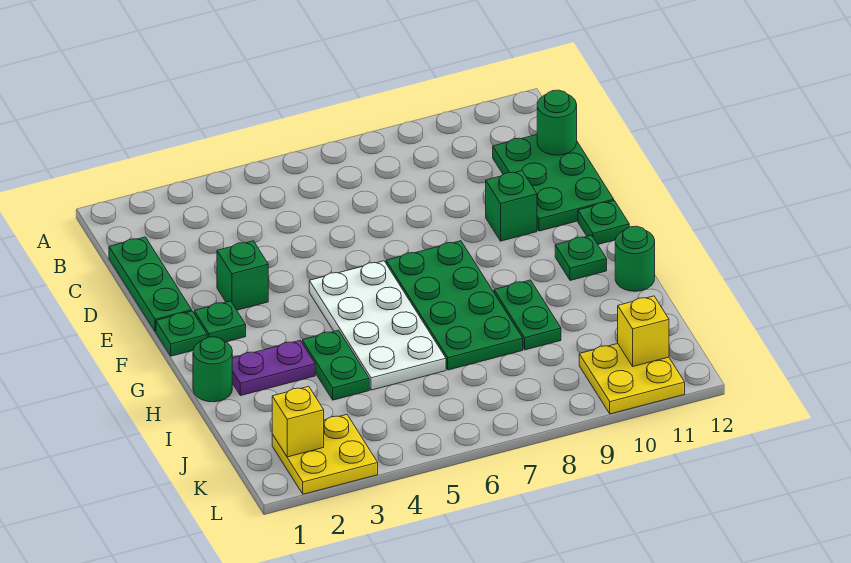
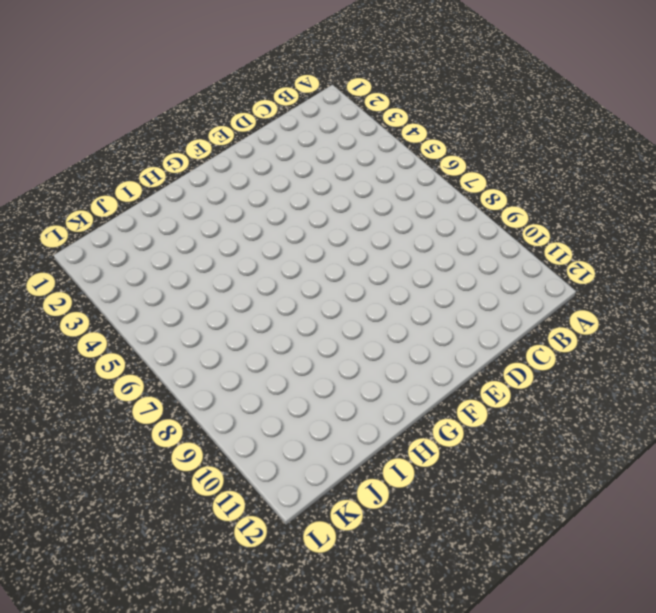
none -> green plate C1:E1 level 1
none -> green plate C11:E12 level 1
none -> green brick E3 level 1

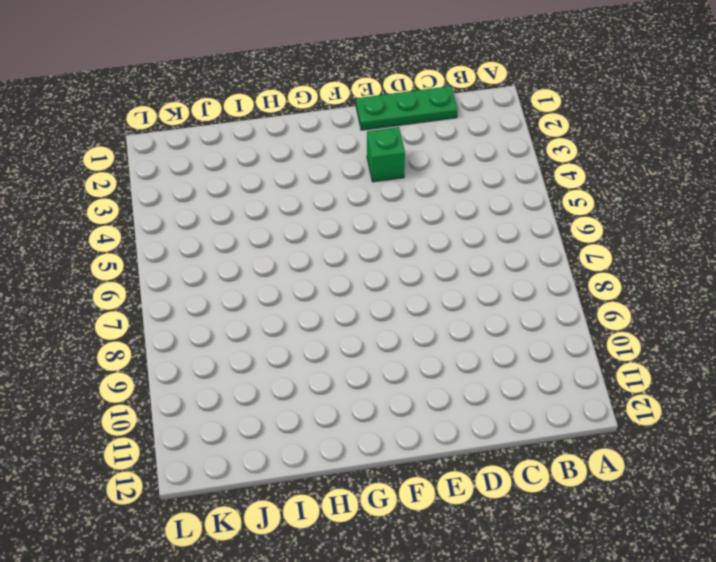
none -> green plate C11:E12 level 1
none -> green brick E10 level 1
none -> green plate F1 level 1

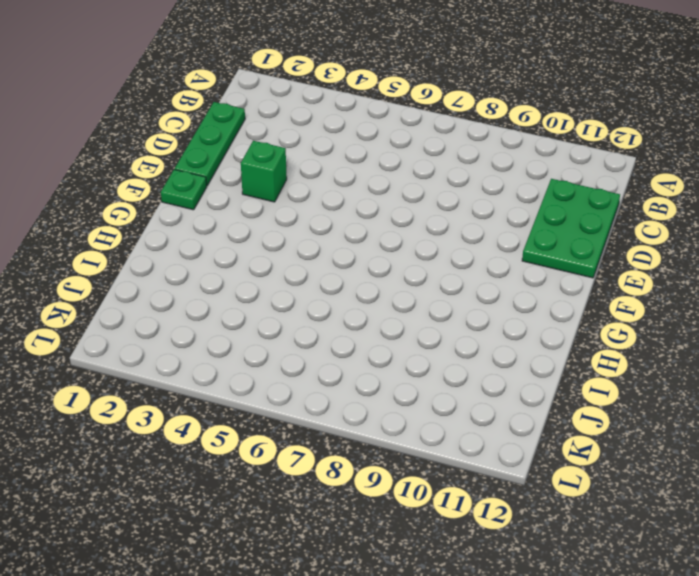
none -> green brick E10 level 1
none -> green plate F2 level 1
none -> white plate F5:I6 level 1

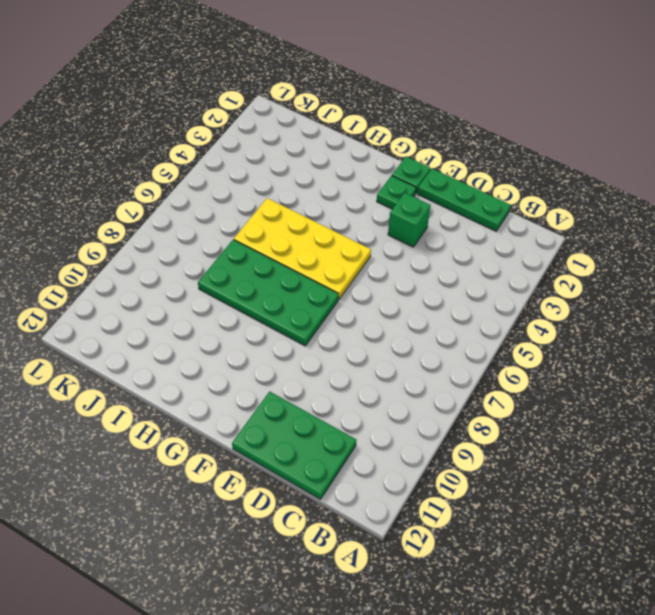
yellow plate F5:I6 level 1 -> white plate F5:I6 level 1
none -> green brick E10 level 1
none -> green plate F12 level 1
none -> green plate G11 level 1

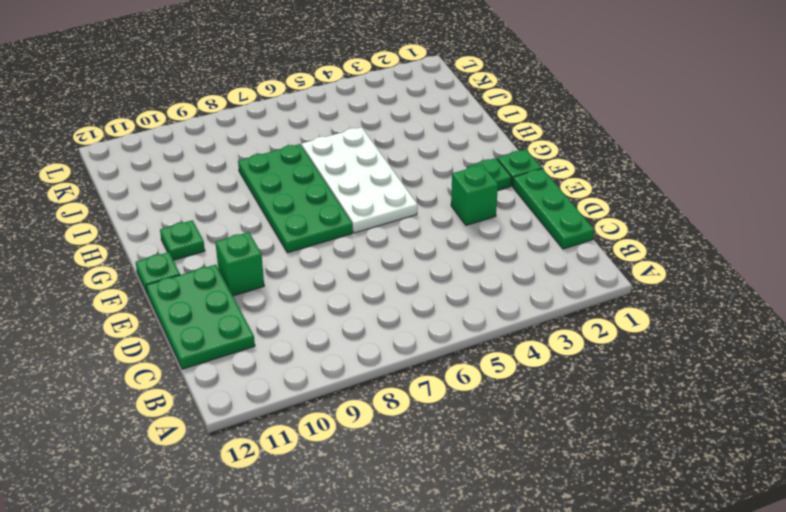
none -> green round brick H1 level 1
none -> purple plate H2:H3 level 1
none -> green plate H4:I4 level 1

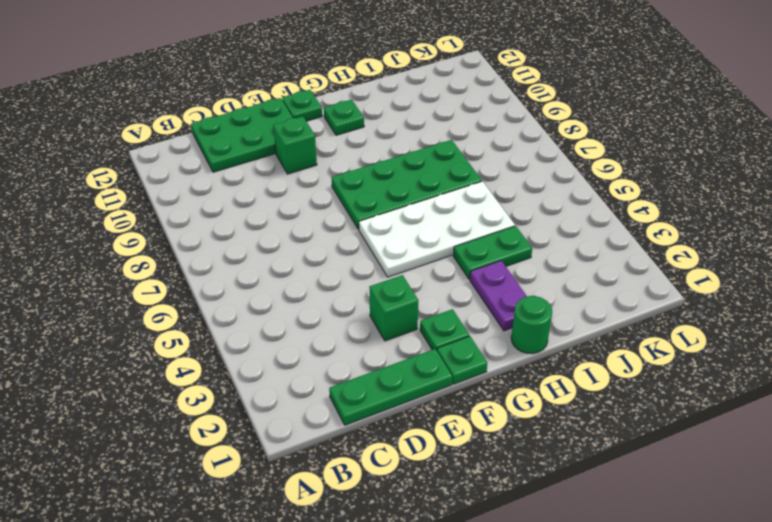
none -> green plate H9:I9 level 1
none -> green round brick H12 level 1
none -> yellow plate K2:L3 level 1

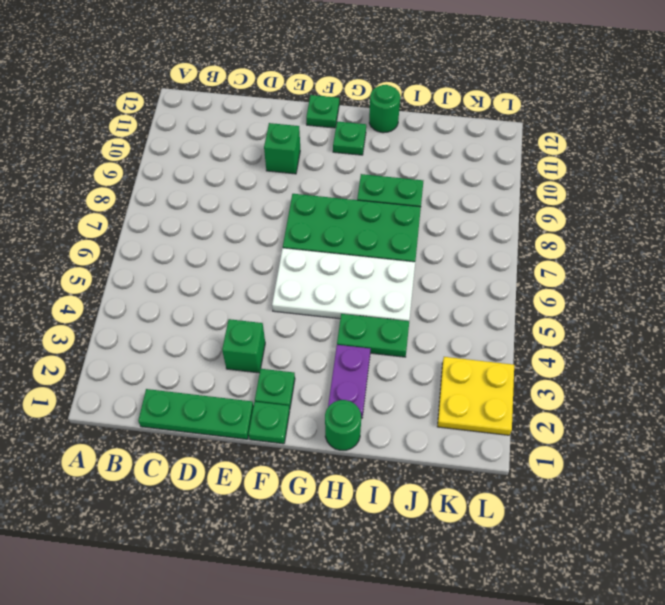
none -> green plate C11:E12 level 1
none -> yellow plate K10:L11 level 1
none -> green round brick C12 level 2

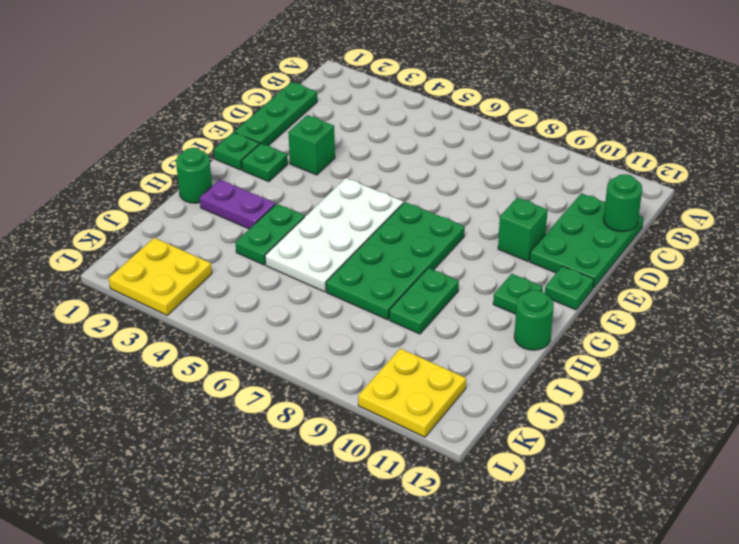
none -> yellow brick K2 level 2
none -> yellow brick K11 level 2

